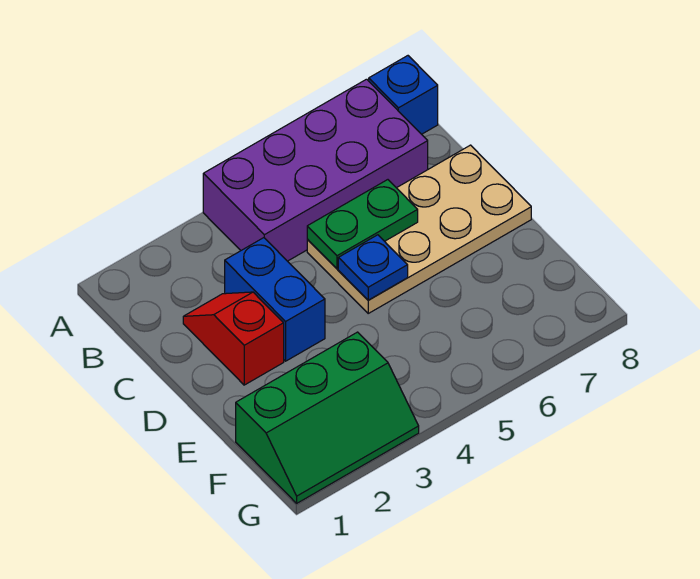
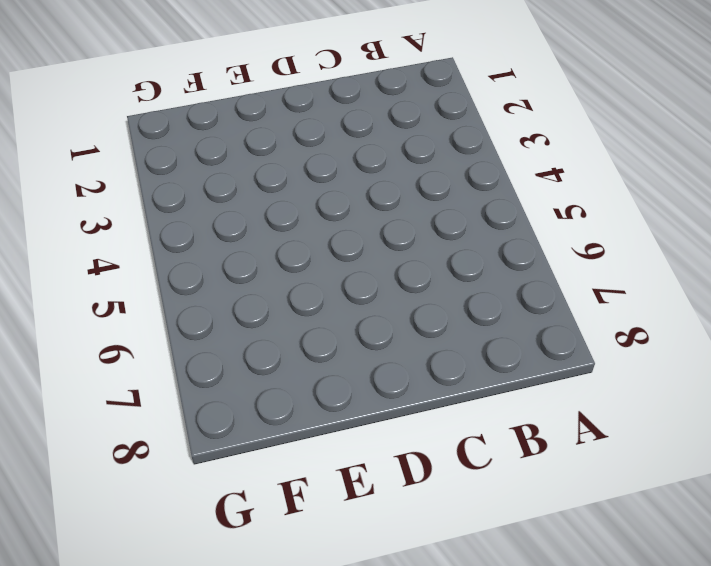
none -> purple brick A4:B7 level 1
none -> blue brick A8 level 1

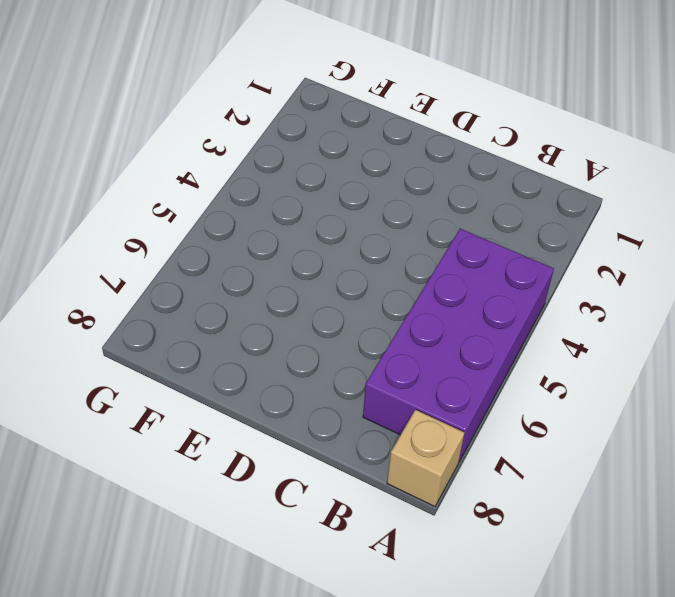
tan brick A8 level 1 -> blue brick A8 level 1
none -> red slope C2:D2 level 1 top D
none -> blue brick C3:D3 level 1

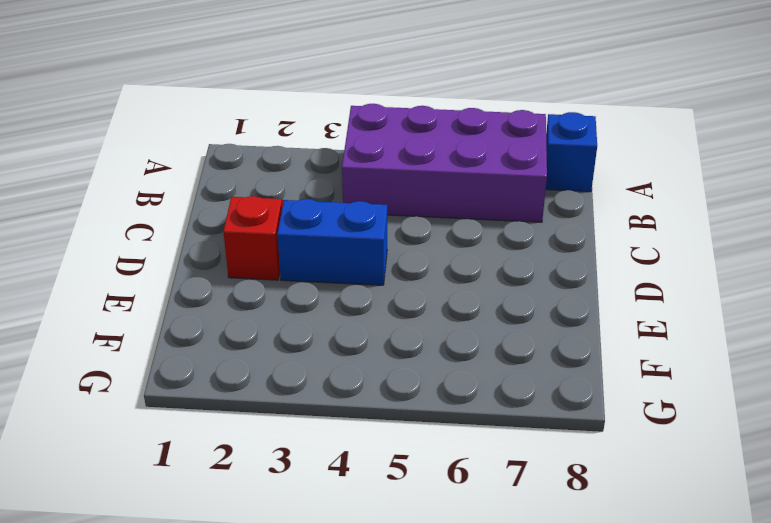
blue brick D3:D4 level 1 -> blue brick C3:D3 level 1
none -> tan plate C5:D8 level 1
none -> green slope F1:G3 level 1 top F

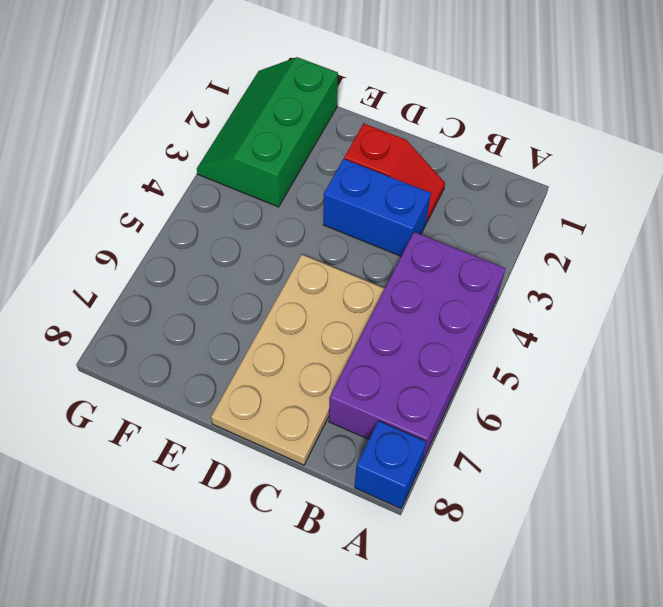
none -> green plate C5:C6 level 2
none -> blue plate D5 level 2

